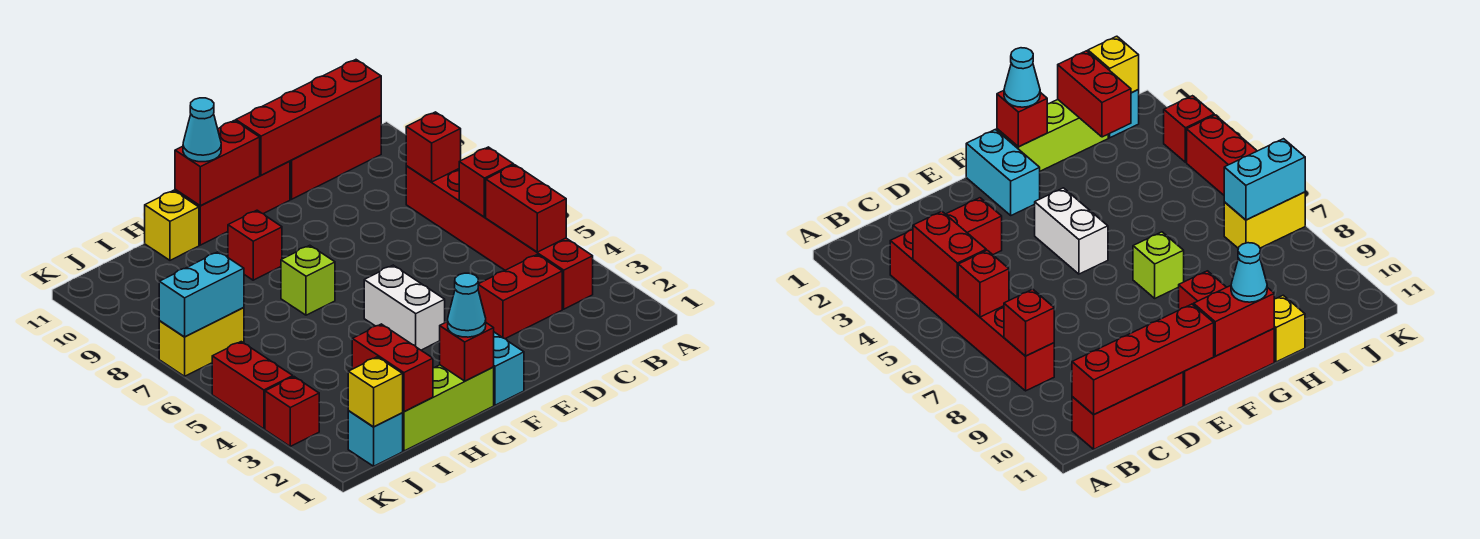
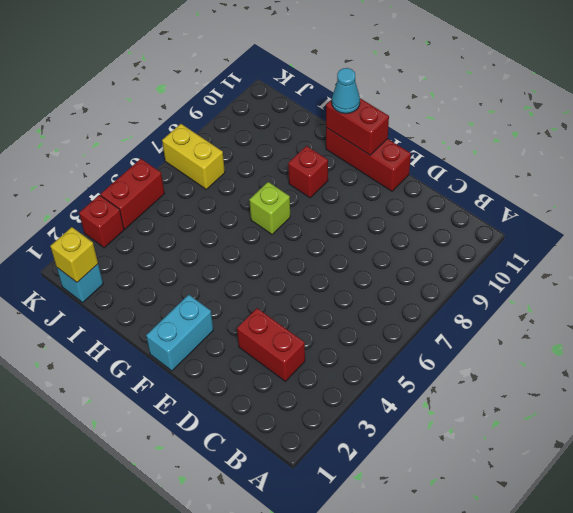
none -> red brick B3:B8 level 1
none -> red brick B11:D11 level 1
none -> white brick F4:F5 level 1

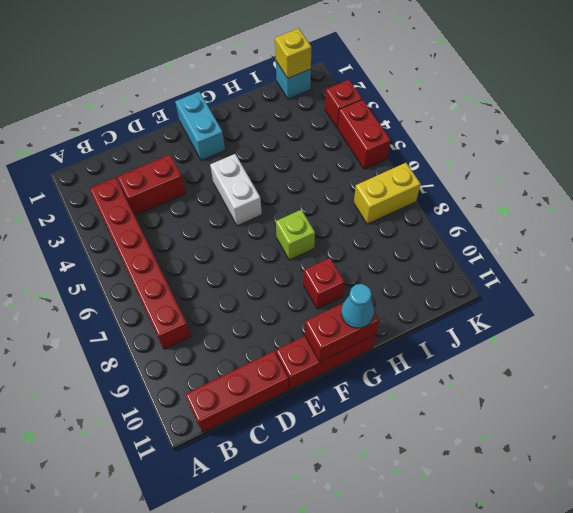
none -> lime brick G1:I1 level 1
none -> yellow brick H11 level 1
none -> red brick B4:B5 level 2

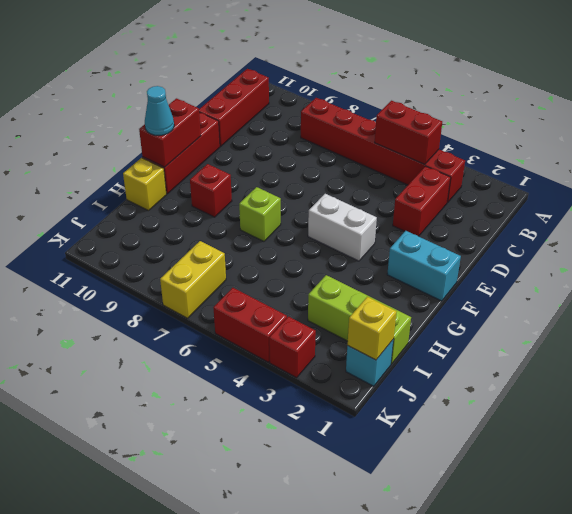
lime brick I1:I3 level 1 -> lime brick G1:I1 level 1
none -> red brick B6 level 2
none -> red brick B8 level 2
none -> red brick B11:E11 level 2

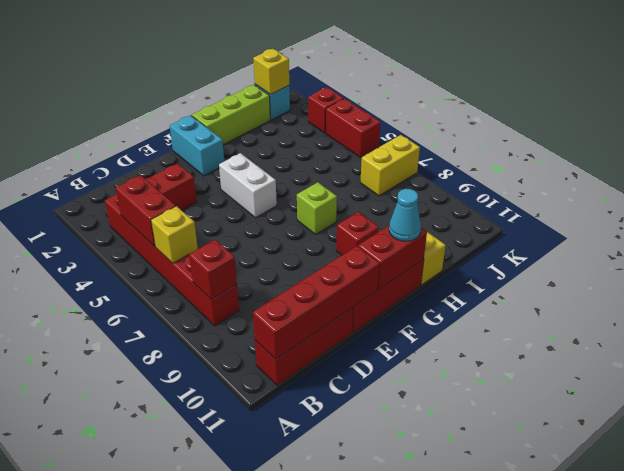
yellow brick B6 level 2 -> red brick B6 level 2
none -> red brick G1 level 2
none -> red brick I1:I2 level 2
none -> cyan brick J7:K7 level 2

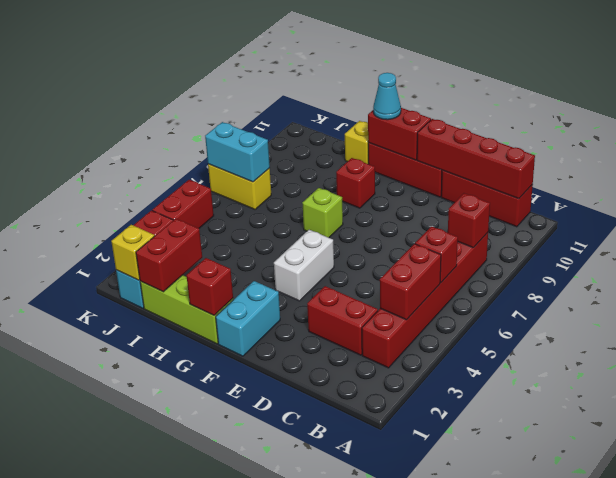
none -> cyan cone G1 level 3

